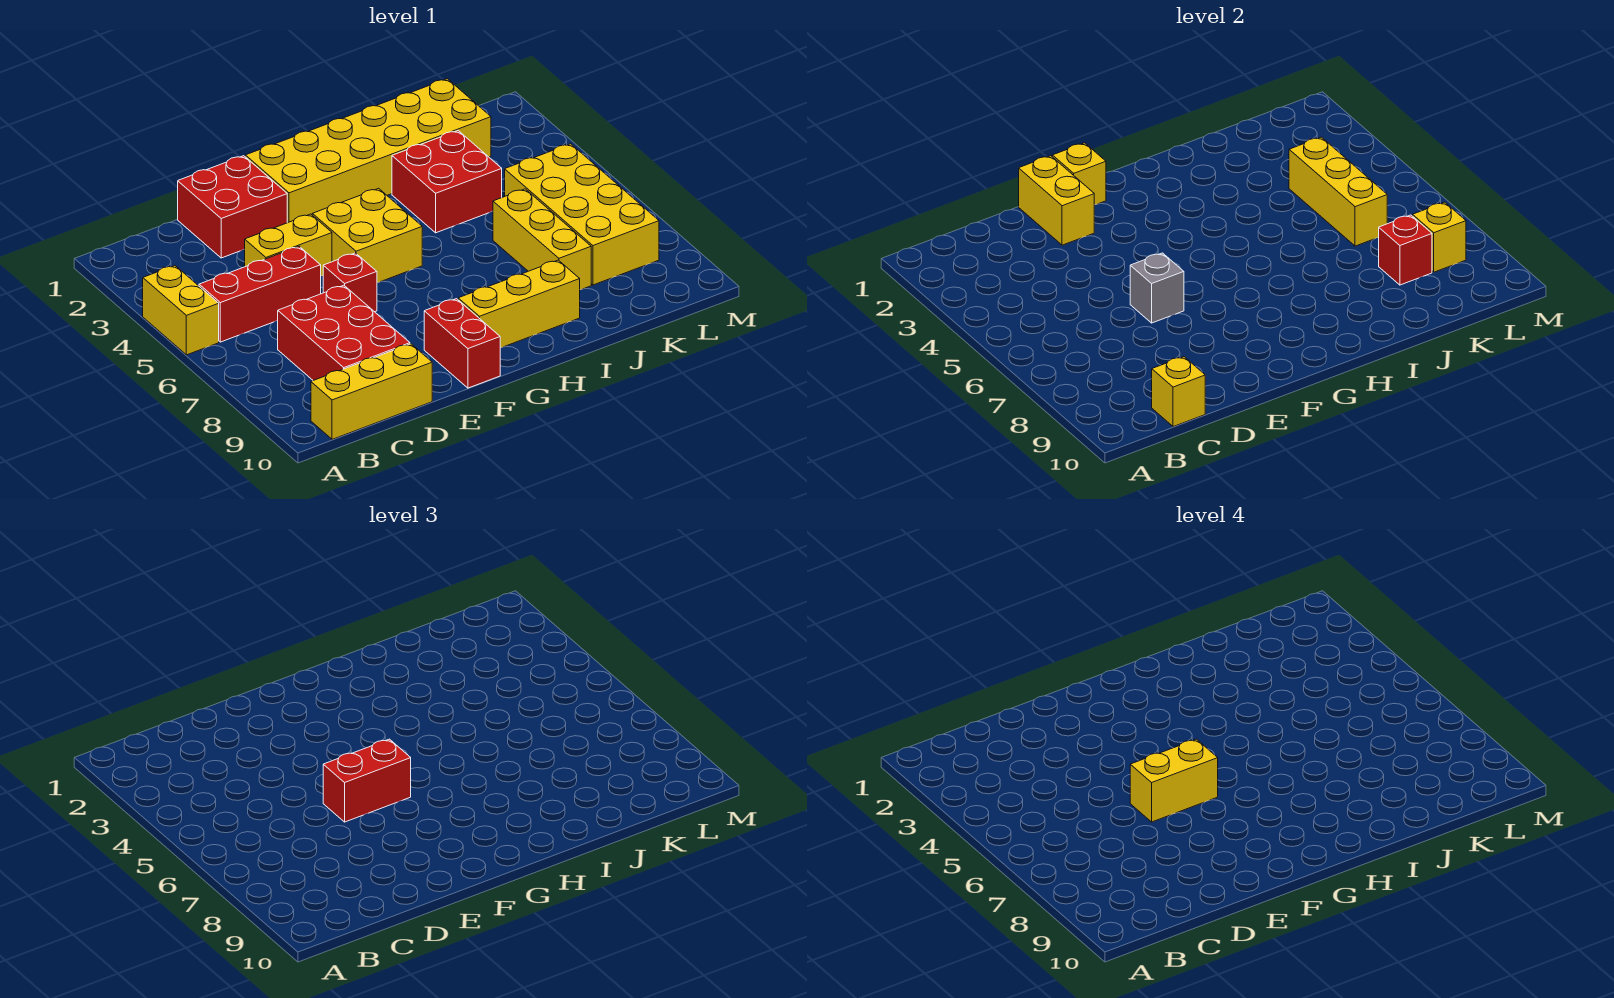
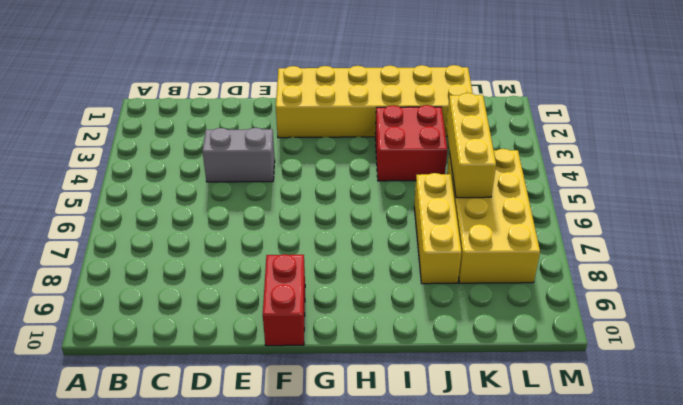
grey brick D4:E4 level 1 -> yellow brick D4:E4 level 1
none -> yellow brick A4:A5 level 1
none -> red brick B5:D5 level 1
none -> yellow brick B10:D10 level 1

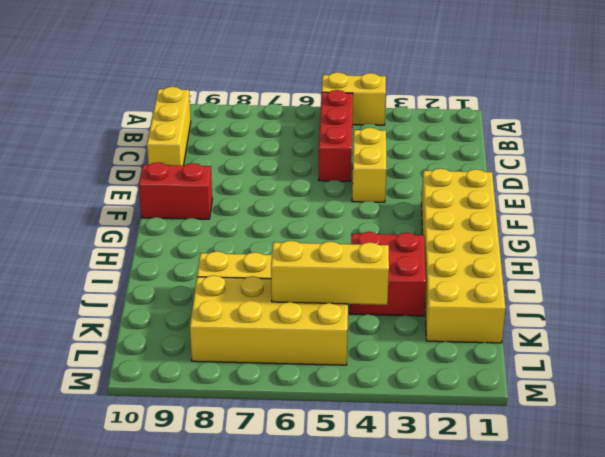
none -> red brick C7:D9 level 1
none -> red brick D1:E2 level 1
none -> red brick E6 level 1

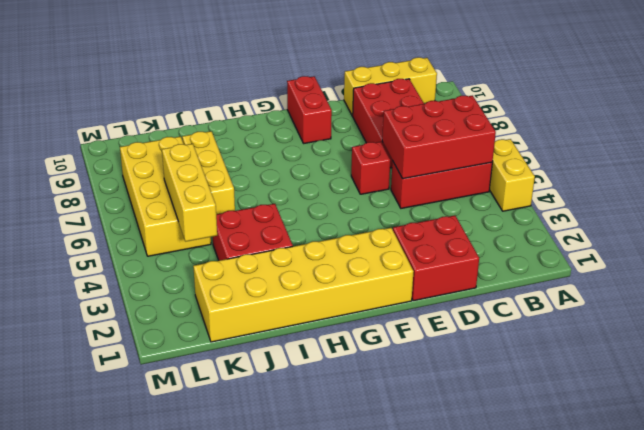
red brick B5:D6 level 2 -> none
none -> yellow brick D4:E4 level 1
none -> yellow brick F4:G5 level 1
none -> yellow brick G9:I9 level 1

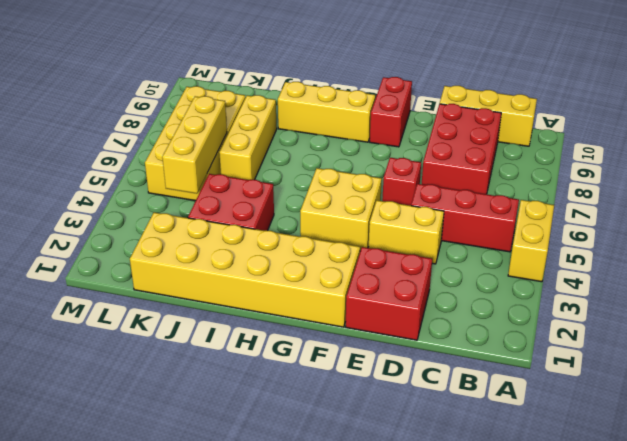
none -> yellow brick C10 level 2
none -> yellow brick E1:E2 level 2
none -> grey brick E6 level 2

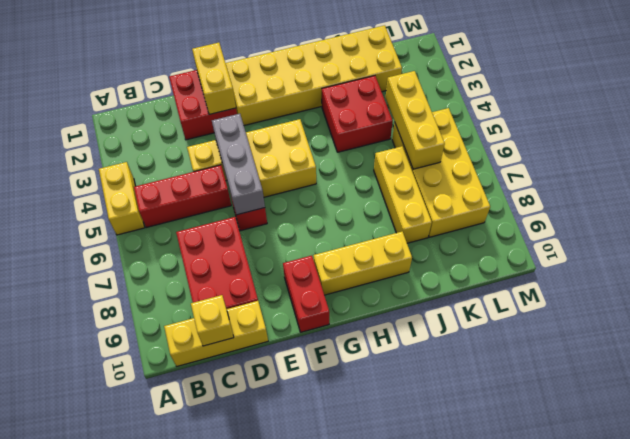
grey brick E4:E6 level 2 -> grey brick E6 level 2
none -> yellow brick F1 level 2
none -> red brick K8 level 2
none -> yellow brick L8 level 2

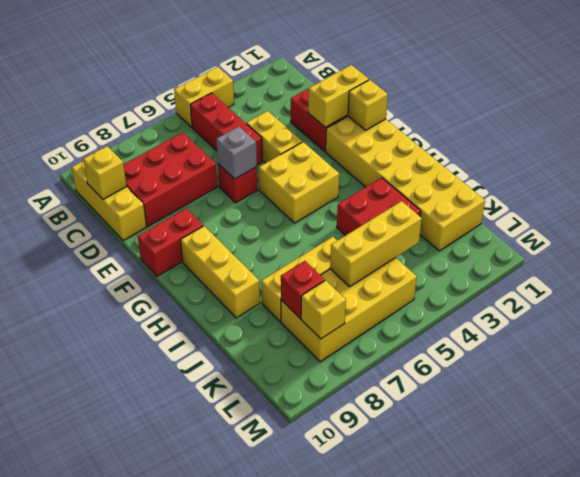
none -> red brick E6:F6 level 3
none -> yellow brick E6:F6 level 4

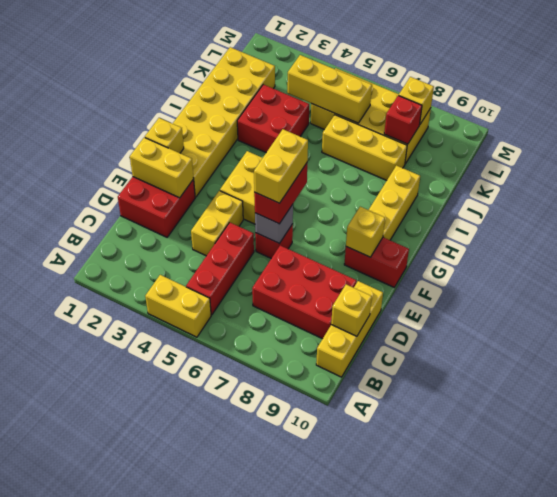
yellow brick F9 level 2 -> none

